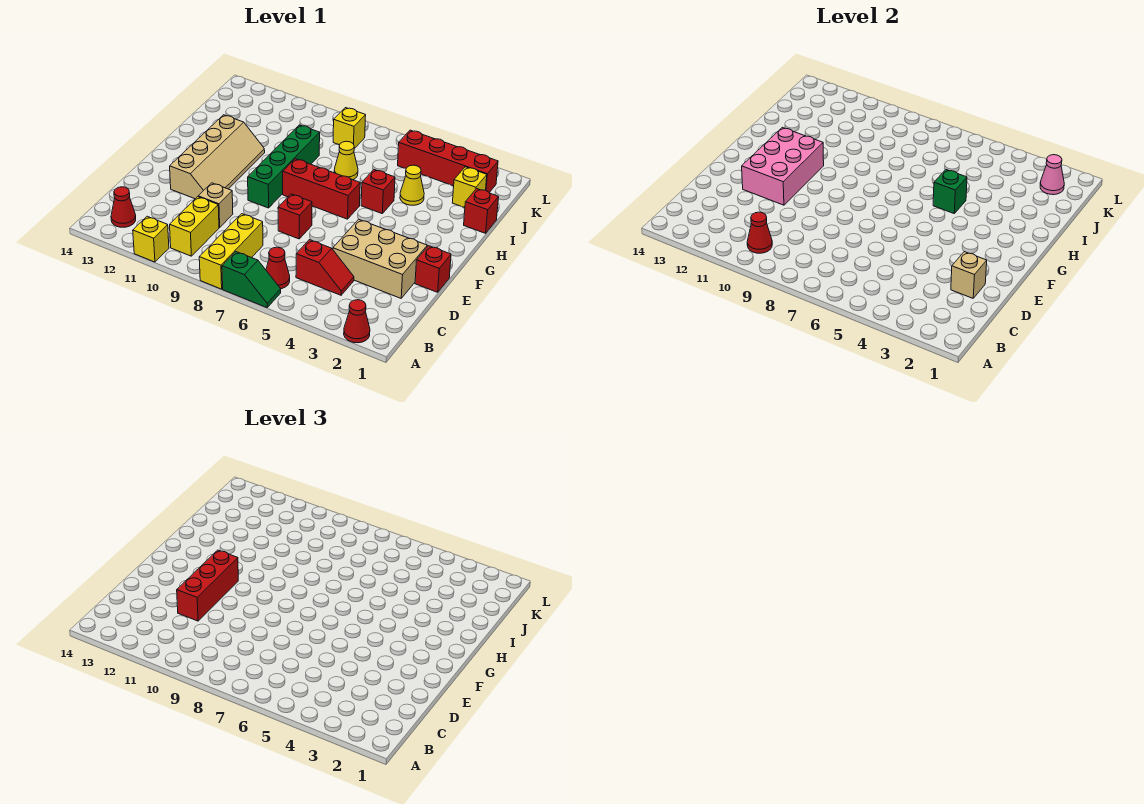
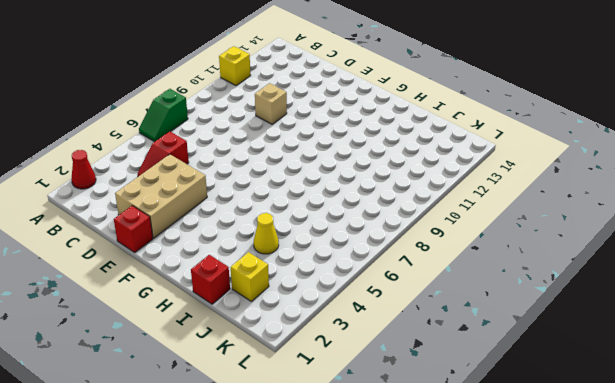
none -> yellow brick A8:C8 level 1
none -> red cone B6 level 1
none -> yellow brick B10:C10 level 1

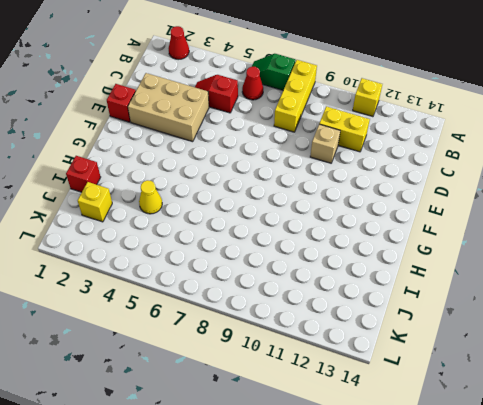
yellow brick C10:C11 level 1 -> yellow brick B10:C10 level 1
none -> red cone B13 level 1
none -> red brick E7 level 1
none -> tan slope E11:H12 level 1 top 12

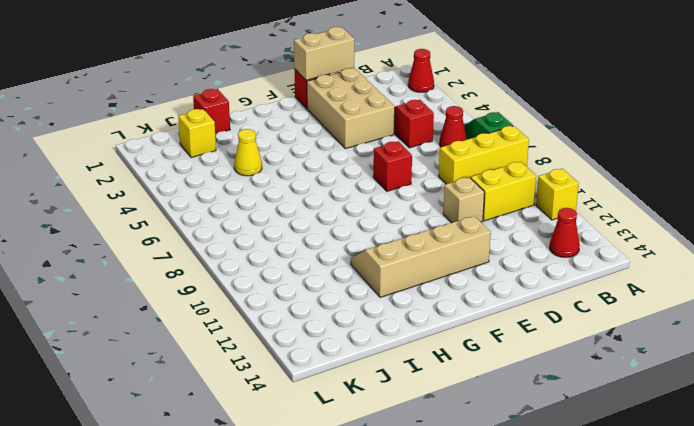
tan brick D1:E1 level 2 -> none
none -> green brick F9:I9 level 1
none -> red brick G6:G8 level 1
none -> red brick H5 level 1

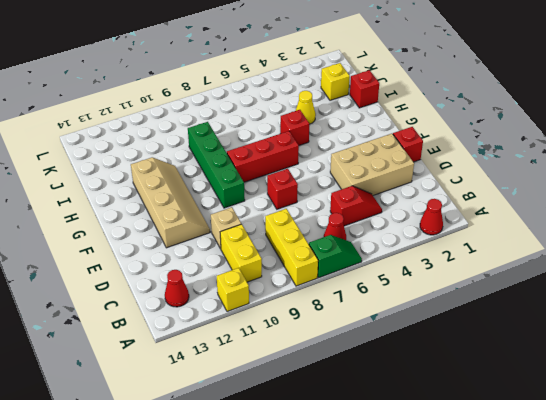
none -> yellow cone I7 level 1
none -> red brick K2:K5 level 1
none -> yellow brick K8 level 1

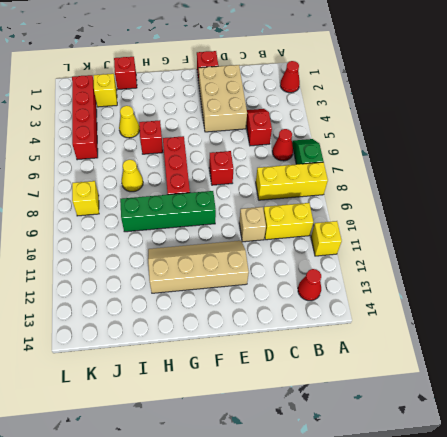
none -> red cone B10 level 2
none -> tan brick D2 level 2
none -> pink brick E11:G12 level 2

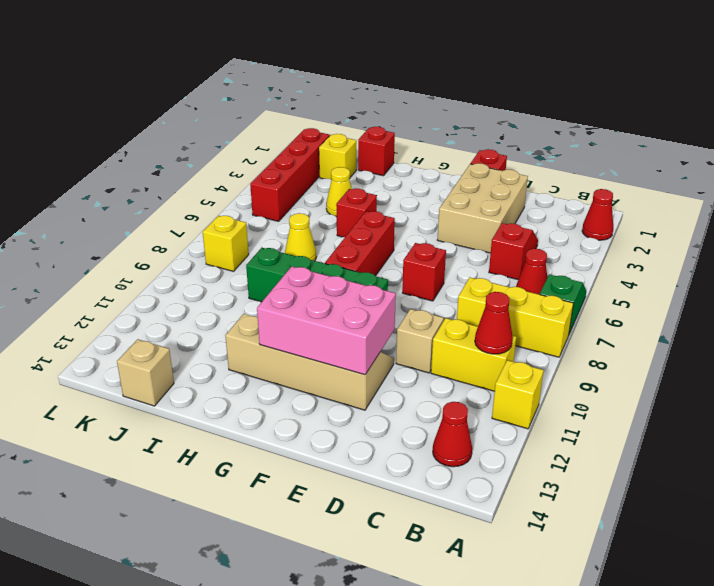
tan brick J14 level 1 -> tan brick D2 level 2
none -> green brick H5 level 2
none -> pink cone K2 level 2
none -> red brick D11:F11 level 3

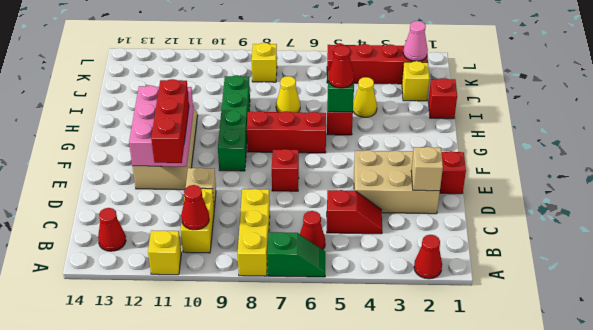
red cone H5 level 3 -> none

